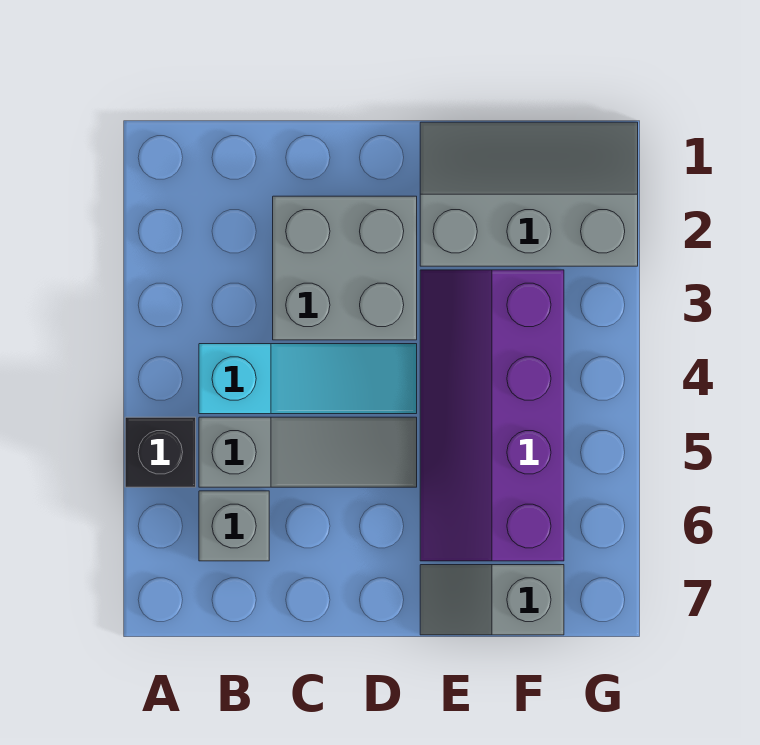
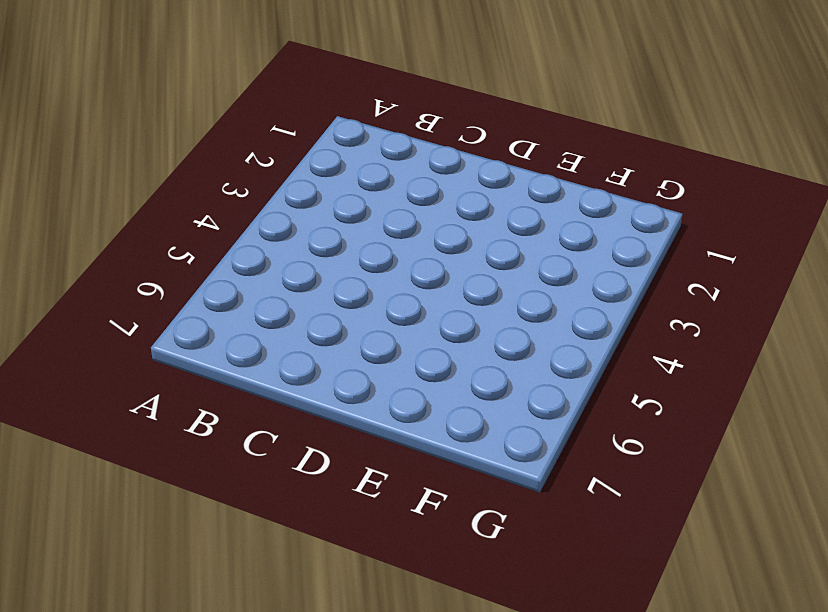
none -> black brick A5 level 1
none -> cyan slope B4:D4 level 1 top B

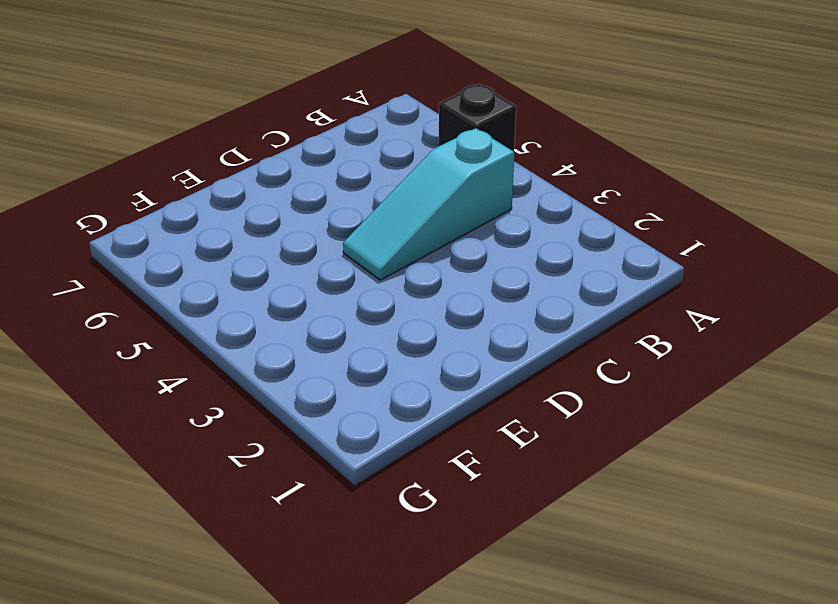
none -> grey slope B5:D5 level 1 top B
none -> grey brick B6 level 1

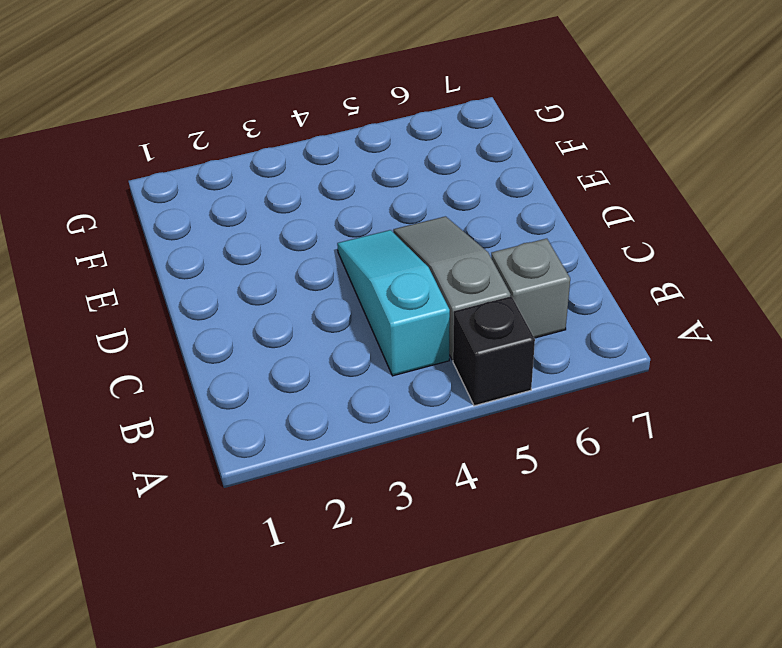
none -> grey brick C2:D3 level 1
none -> grey slope E1:G2 level 1 top 2

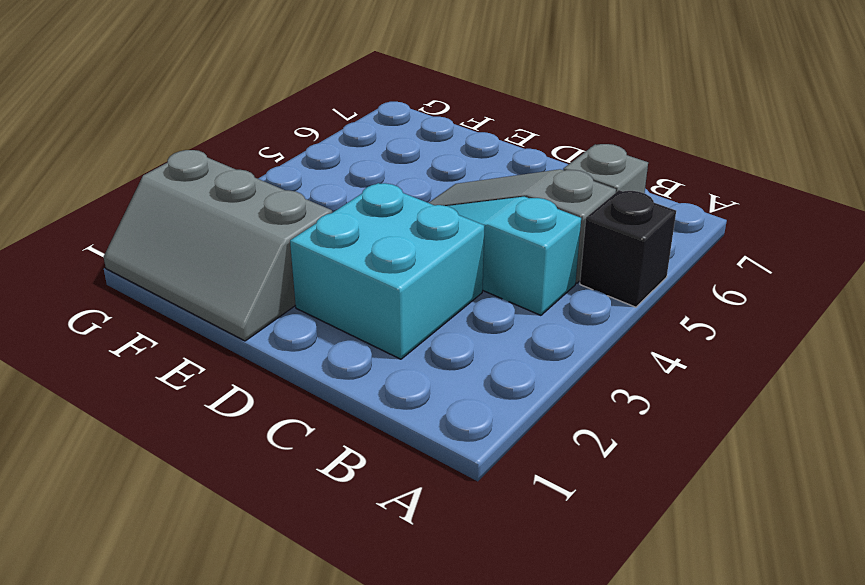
cyan brick C2:D3 level 1 -> grey brick C2:D3 level 1
none -> purple slope E3:F6 level 1 top F
none -> grey slope E7:F7 level 1 top F

